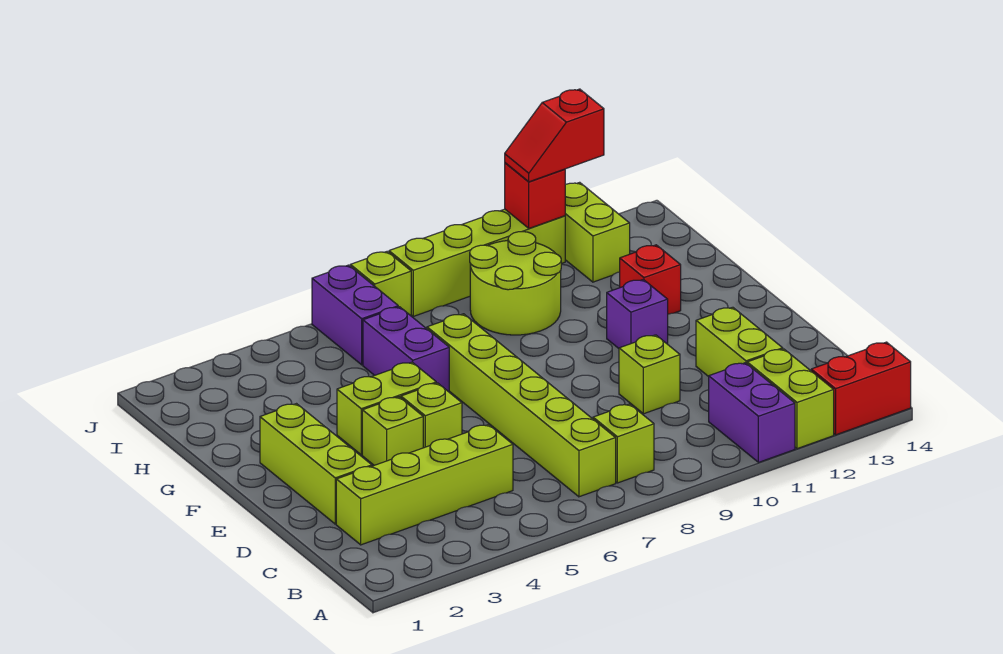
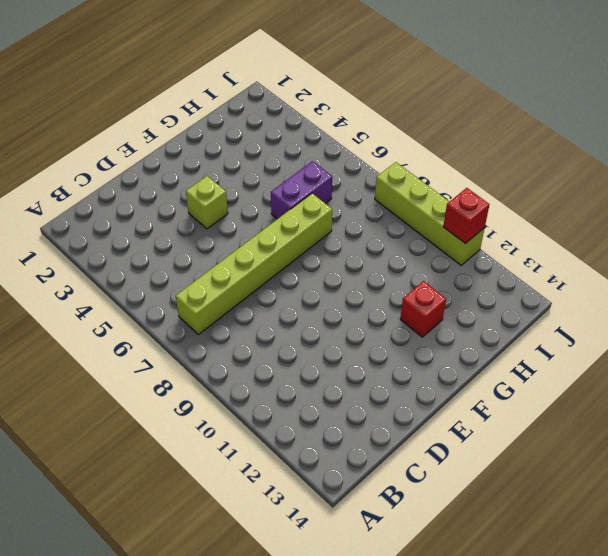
none -> purple brick A11:B11 level 1
none -> lime brick A12:B12 level 1
none -> red brick A13:A14 level 1

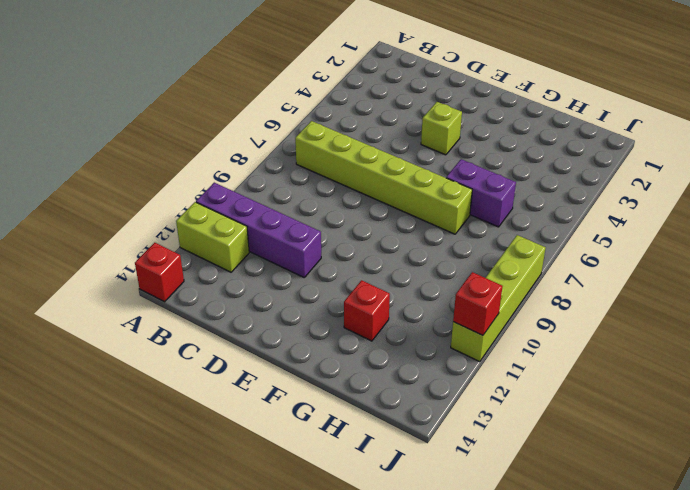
purple brick A11:D11 level 1 -> purple brick A11:B11 level 1
red brick A14 level 1 -> red brick A13:A14 level 1
none -> lime brick B8 level 1
none -> lime brick C2:C5 level 1
none -> lime brick C12:D12 level 1

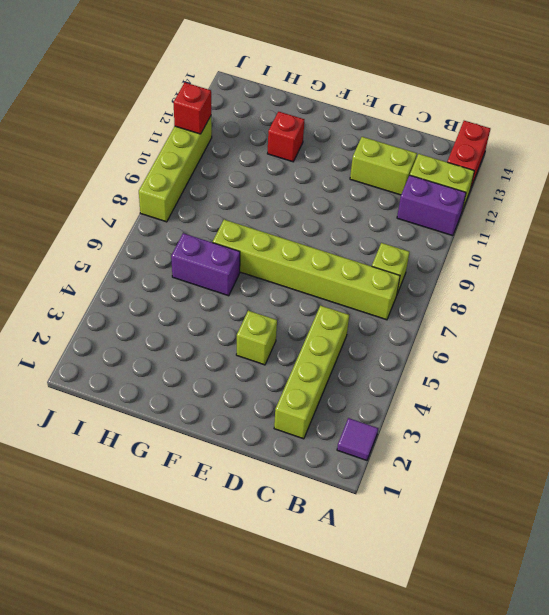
purple tile A2 level 1 -> none
none -> lime brick D2:F2 level 1
none -> lime brick D10 level 1
none -> lime brick E5 level 1

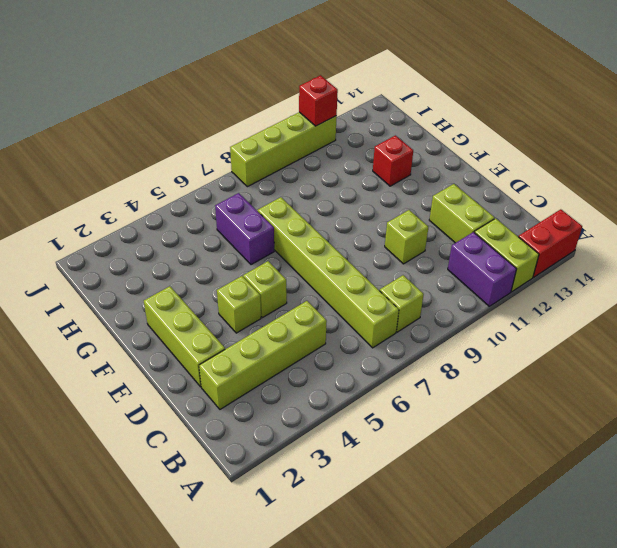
none -> lime brick F4:F5 level 1
none -> purple brick F11 level 1
none -> lime round brick H9:I10 level 1

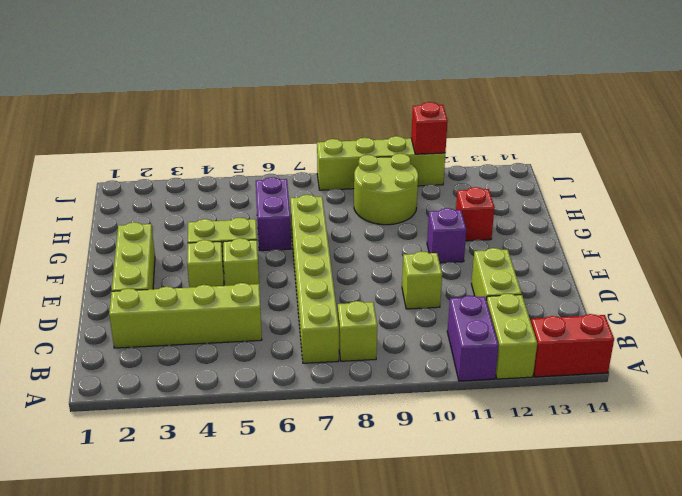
none -> purple brick I6:J6 level 1
none -> lime brick I12:J12 level 1
none -> lime brick J7 level 1

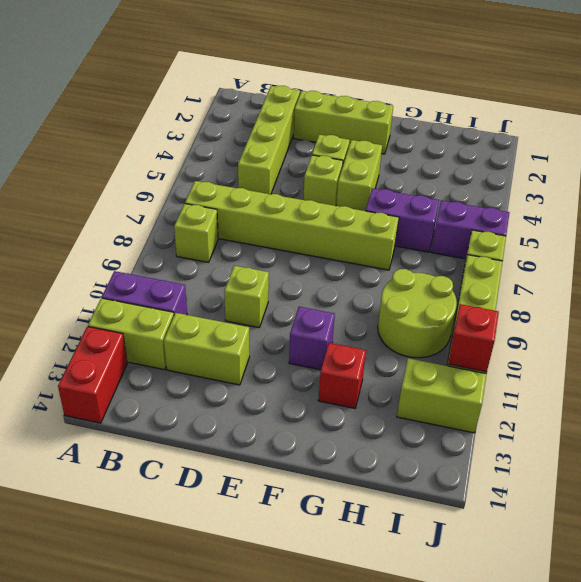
none -> red slope J11:J12 level 3 top 12

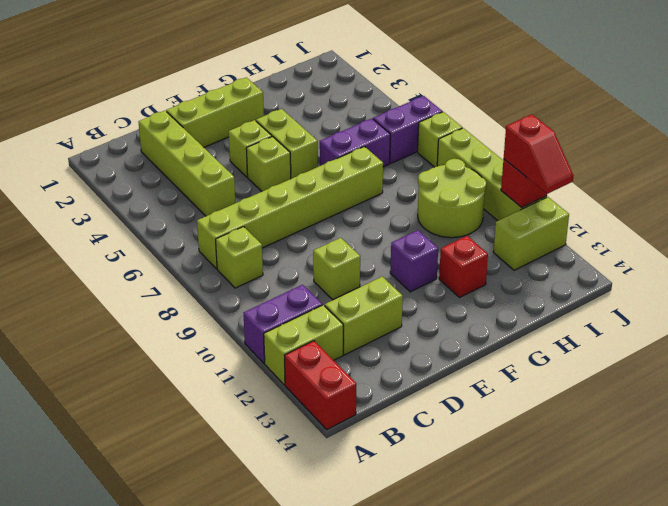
red slope J11:J12 level 3 top 11 -> red slope J11:J12 level 3 top 12

